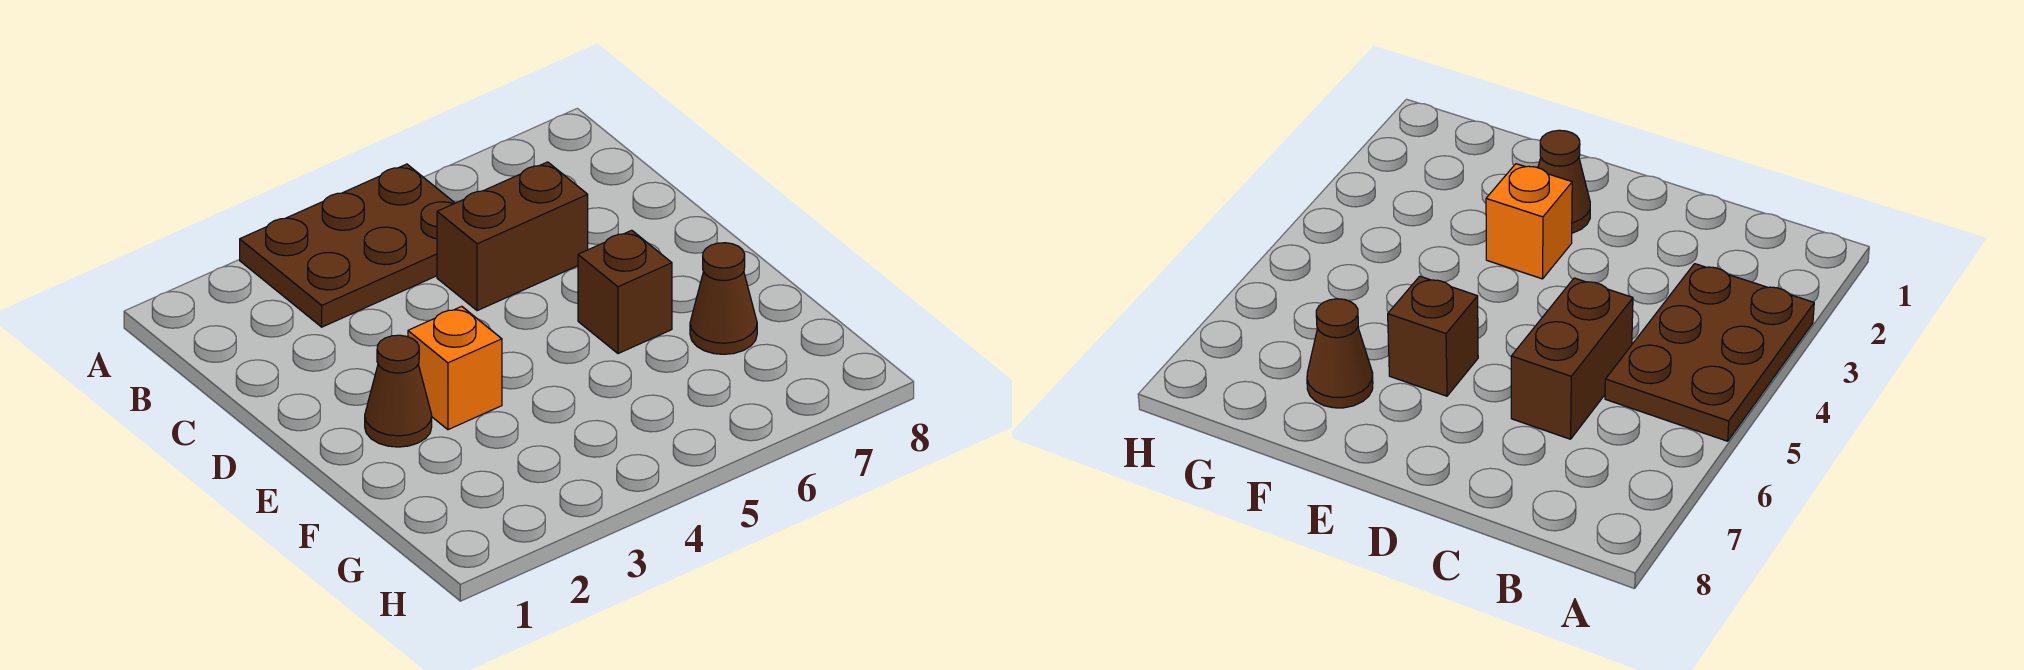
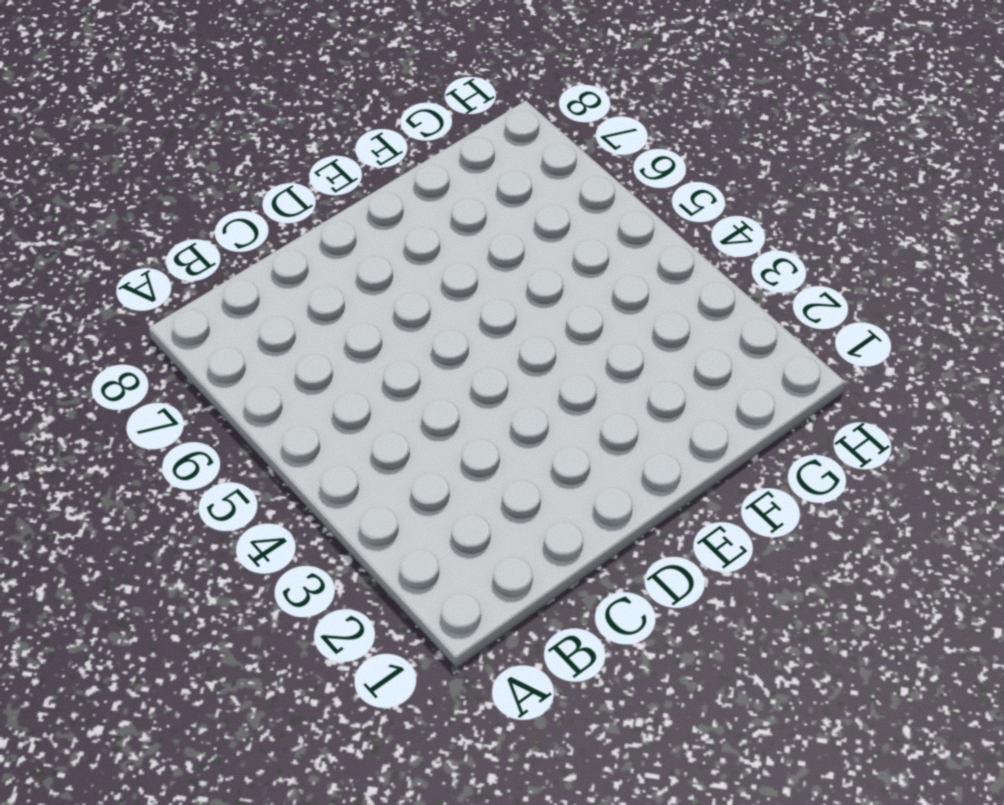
none -> brown plate A3:B5 level 1
none -> brown brick C5:C6 level 1

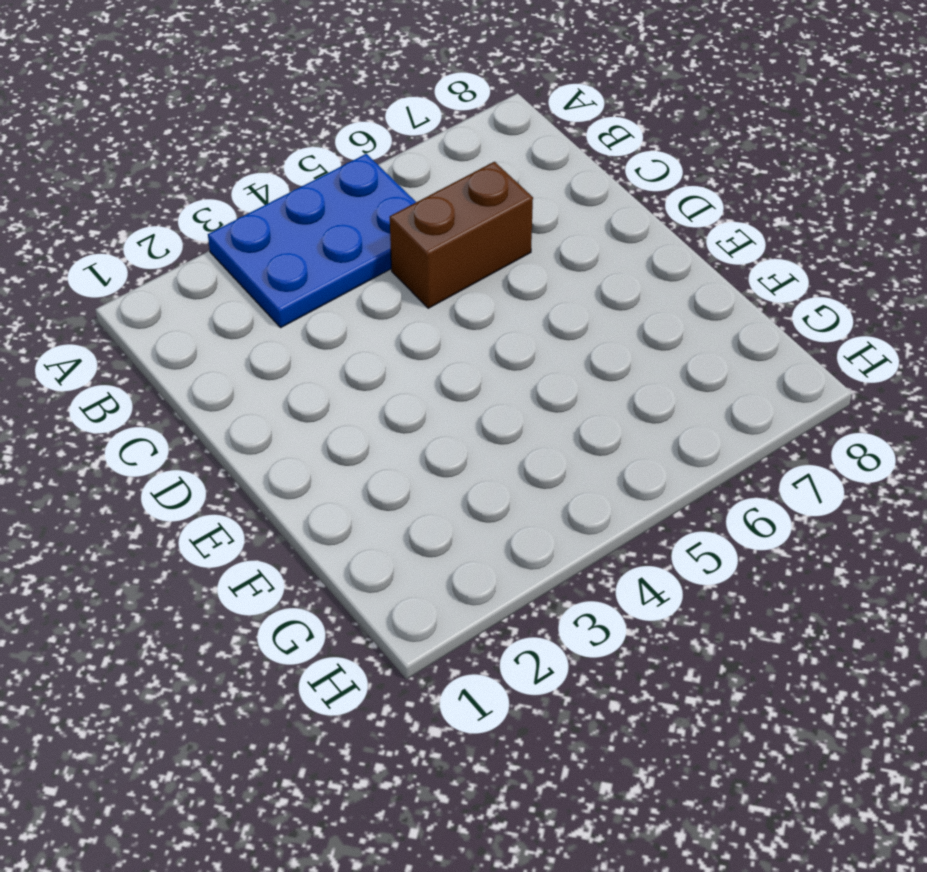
blue plate A3:B5 level 1 -> brown plate A3:B5 level 1
none -> brown cone E2 level 1
none -> orange brick E3 level 1

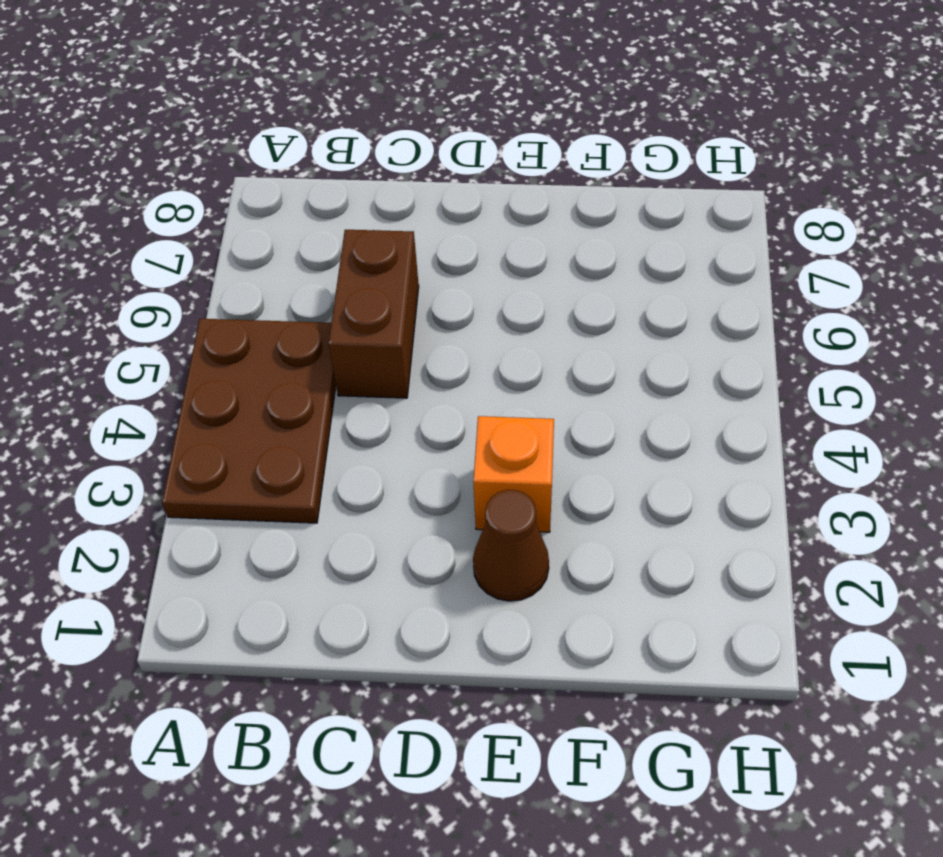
none -> brown brick E6 level 1
none -> brown cone F7 level 1

